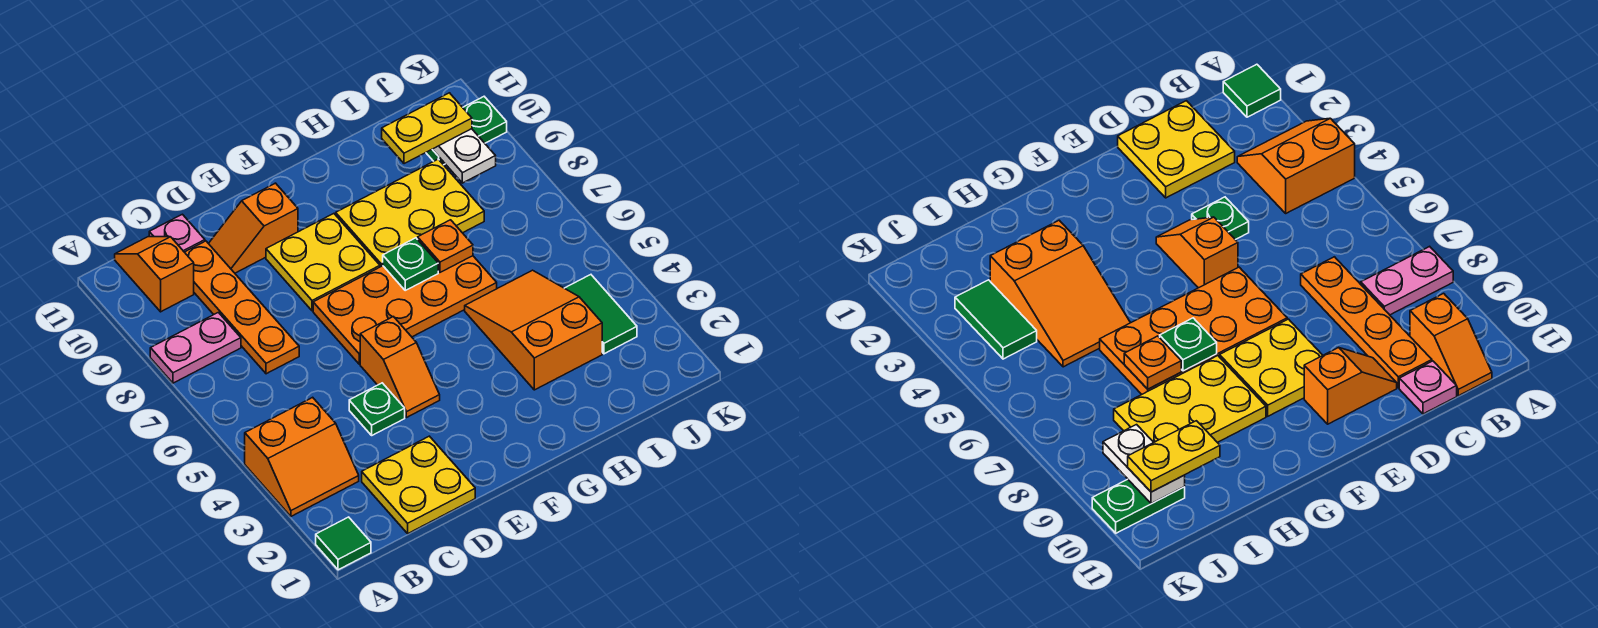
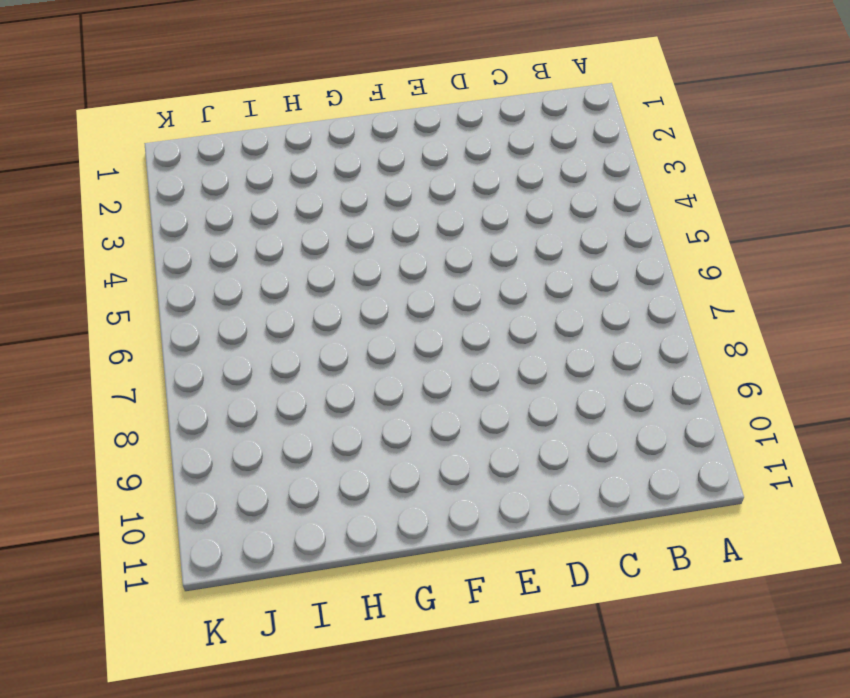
none -> green tile A1 level 1
none -> orange slope A3:B4 level 1 top 4
none -> pink plate A8:B8 level 1

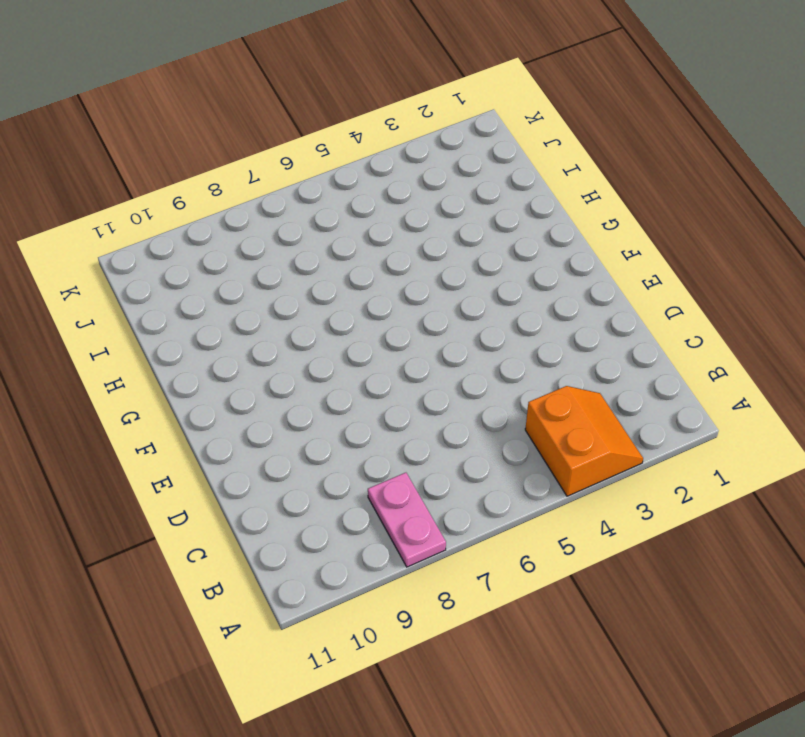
none -> green tile A1 level 1
none -> orange slope B10:B11 level 1 top 10
none -> yellow plate C1:D2 level 1

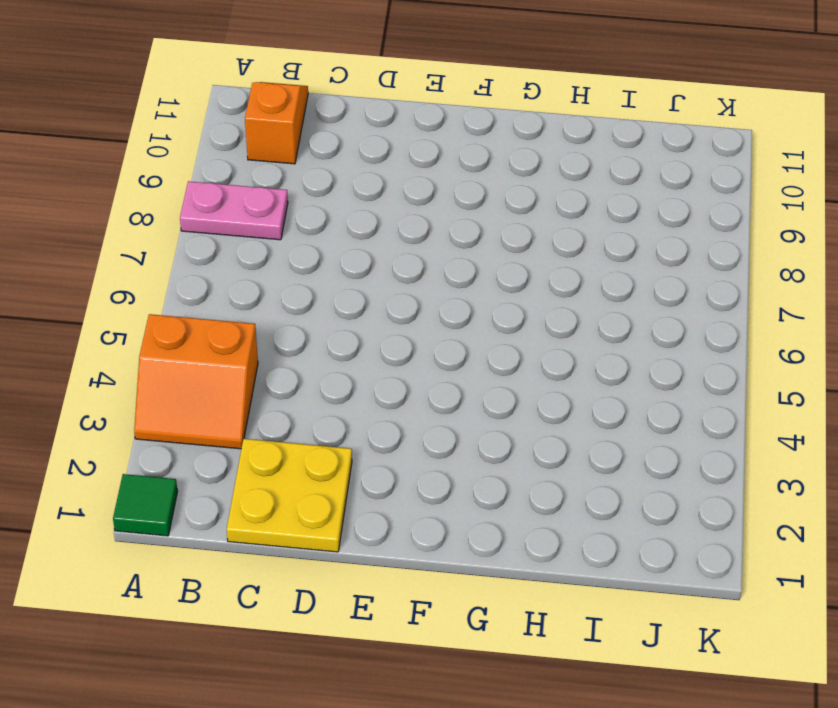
none -> orange plate C7:C10 level 1
none -> pink plate C11 level 1
none -> green plate D4 level 1

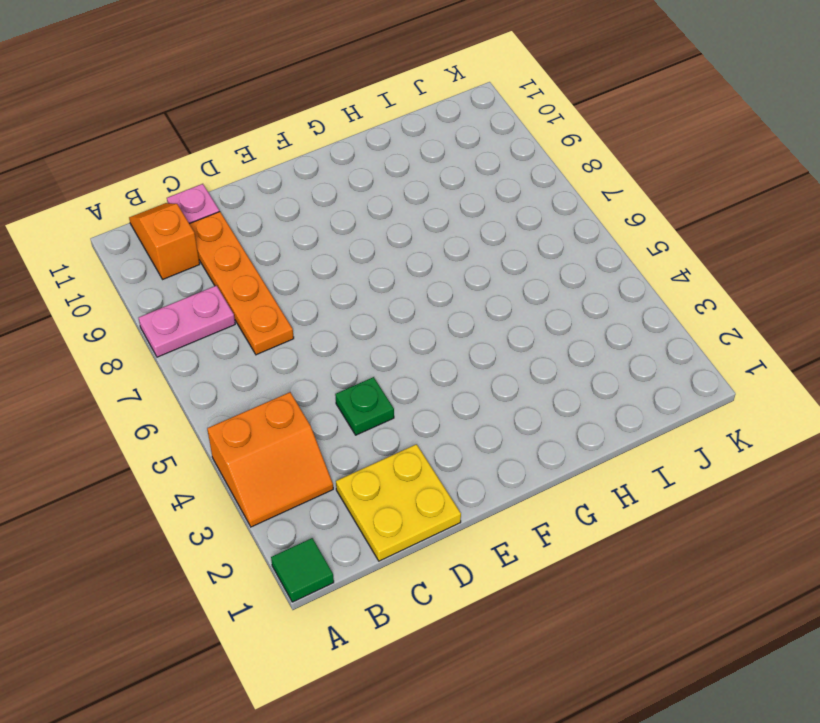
none -> orange slope D10:E10 level 1 top E
none -> orange slope E4:E5 level 1 top 5
none -> orange plate E6:H7 level 1

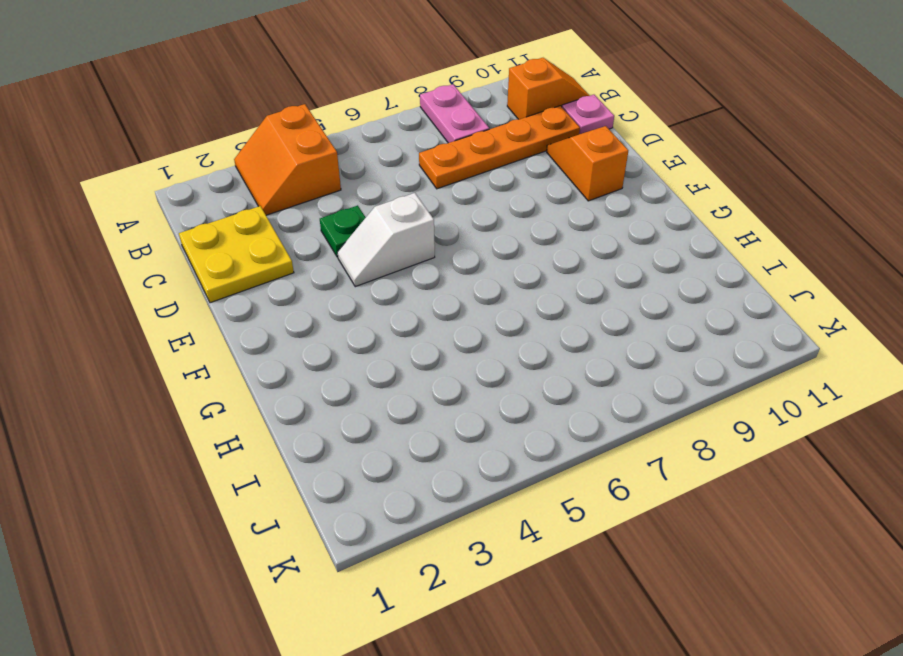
white slope E4:E5 level 1 top 5 -> orange slope E4:E5 level 1 top 5
none -> green tile A1 level 1
none -> orange plate E6:H7 level 1
none -> yellow plate E8:F9 level 1

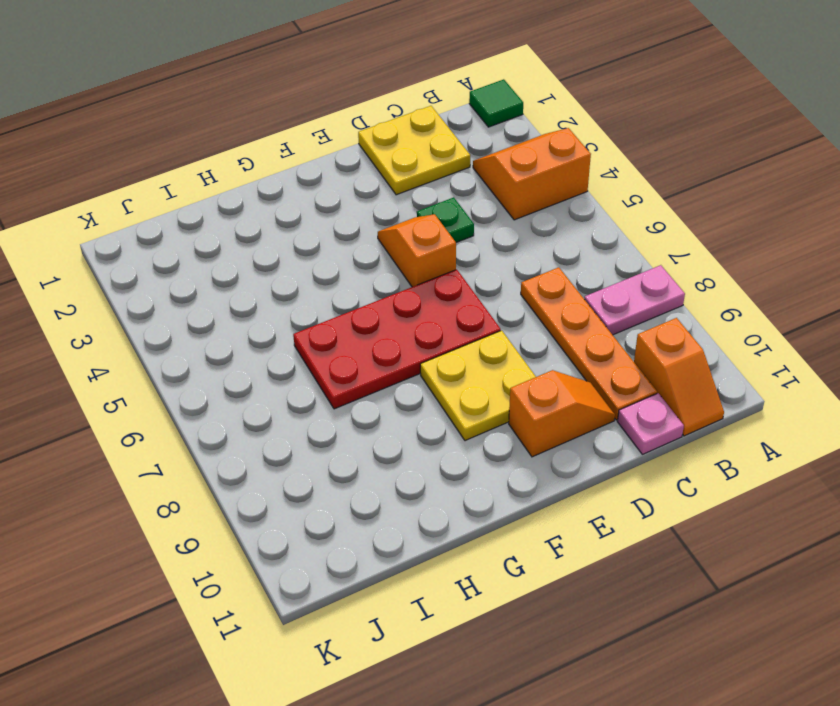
red plate E6:H7 level 1 -> orange plate E6:H7 level 1
none -> yellow plate G8:I9 level 1
none -> orange slope H3:I5 level 1 top 3
none -> green tile J3:J4 level 1

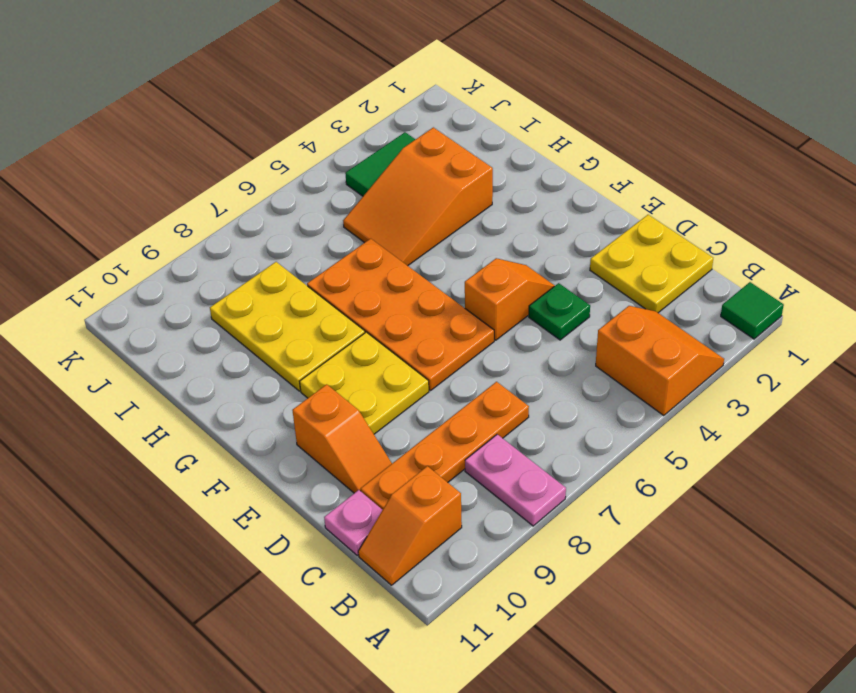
none -> green plate J10:K10 level 1
none -> green plate G7 level 2
none -> orange plate H7 level 2

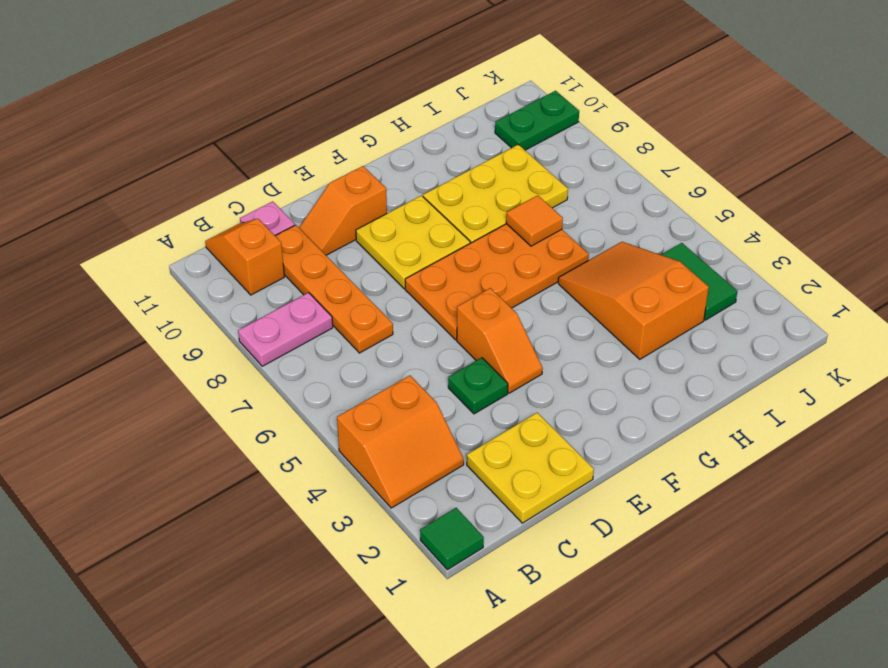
orange tile H7 level 2 -> orange plate H7 level 2
none -> green plate G7 level 2
none -> white plate J9:J10 level 2
none -> yellow plate I10:J10 level 3

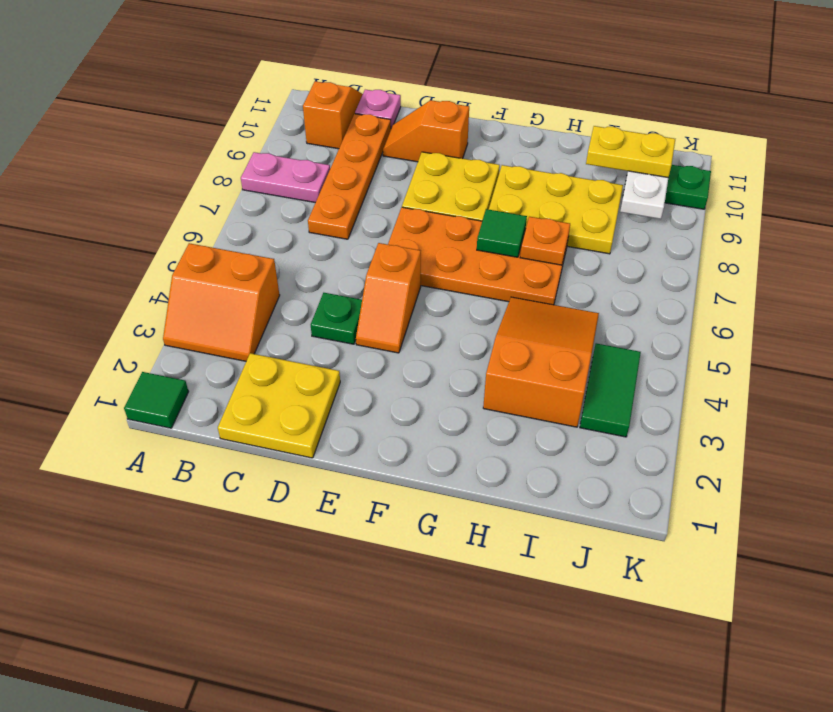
green tile G7 level 2 -> green plate G7 level 2

